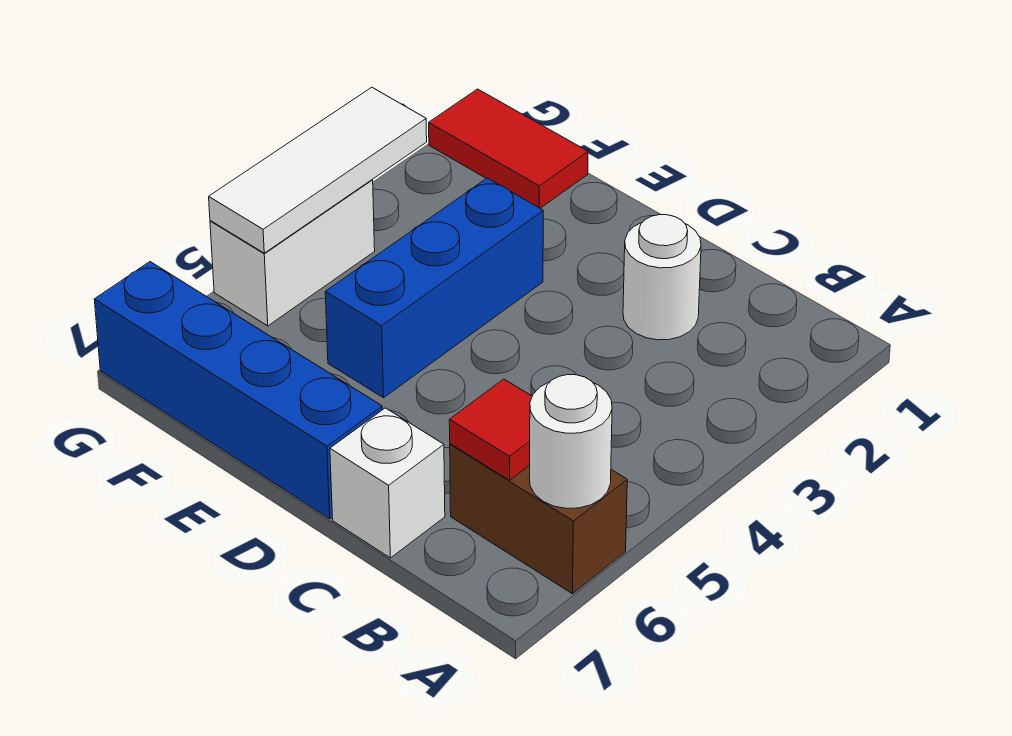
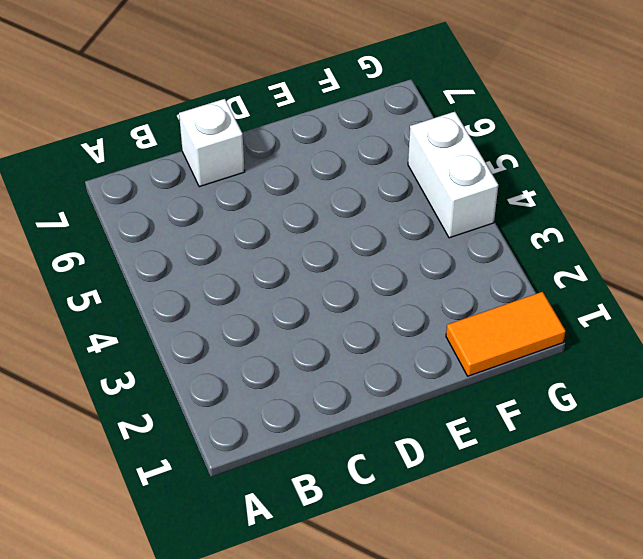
orange tile F1:G1 level 1 -> red tile F1:G1 level 1
none -> brown brick A6:B6 level 1
none -> white round brick C2 level 1

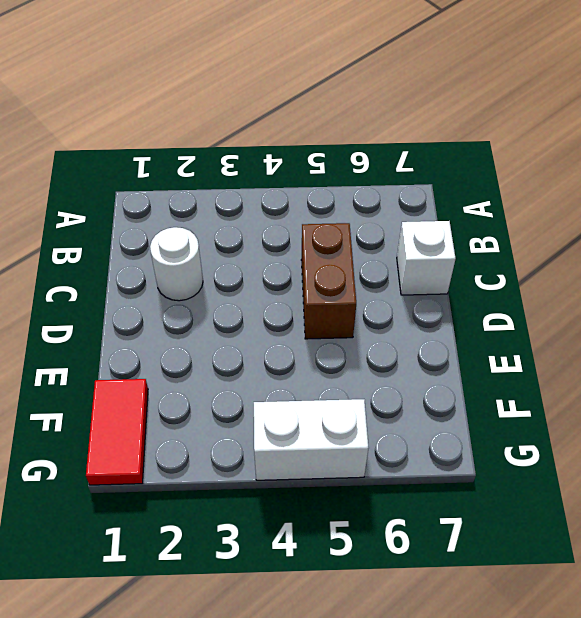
brown brick C5:D5 level 1 -> brown brick A6:B6 level 1
none -> blue brick D7:G7 level 1
none -> blue brick E3:E5 level 1

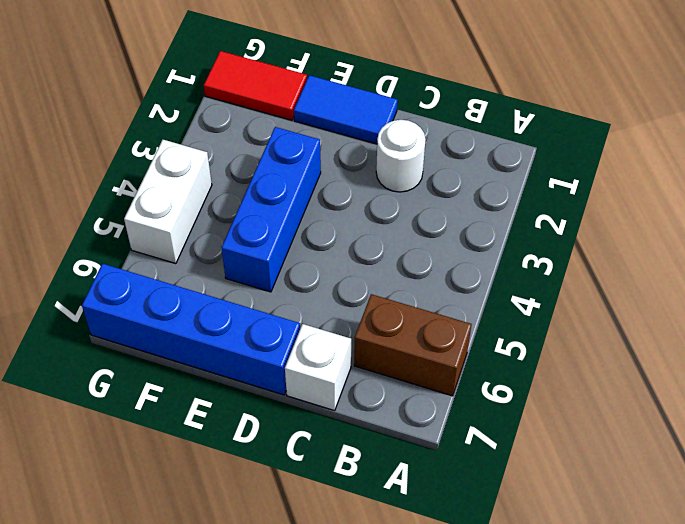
blue tile D1:E1 level 1 -> none
none -> white round brick A6 level 2
none -> red tile B6 level 2

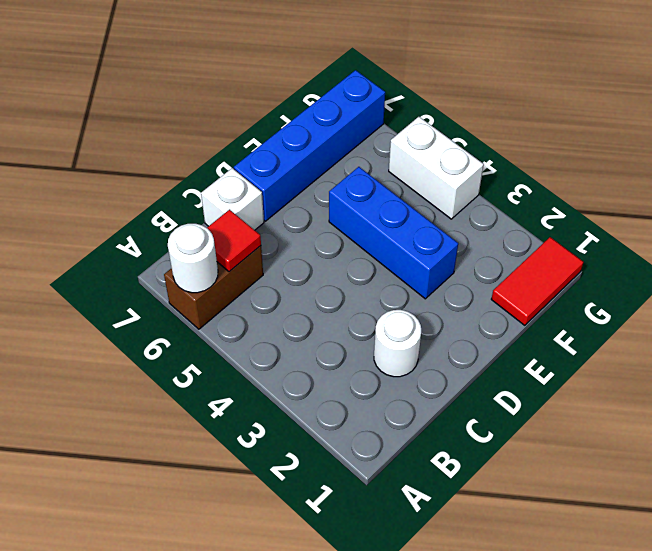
none -> white tile G3:G5 level 2

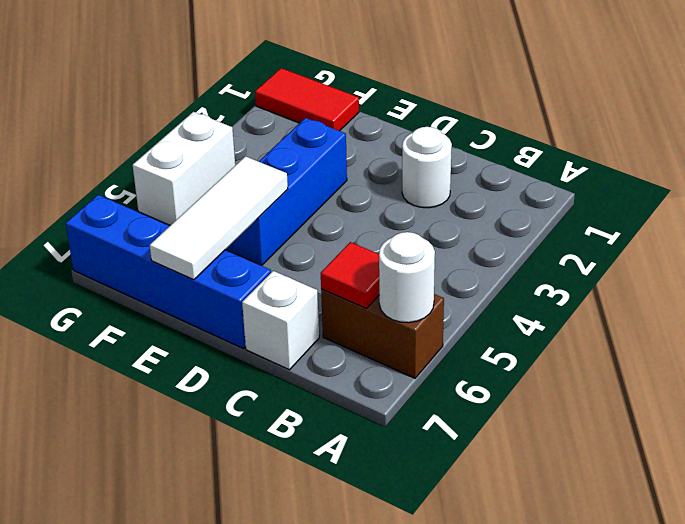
white tile E5:E7 level 2 -> white tile G3:G5 level 2

